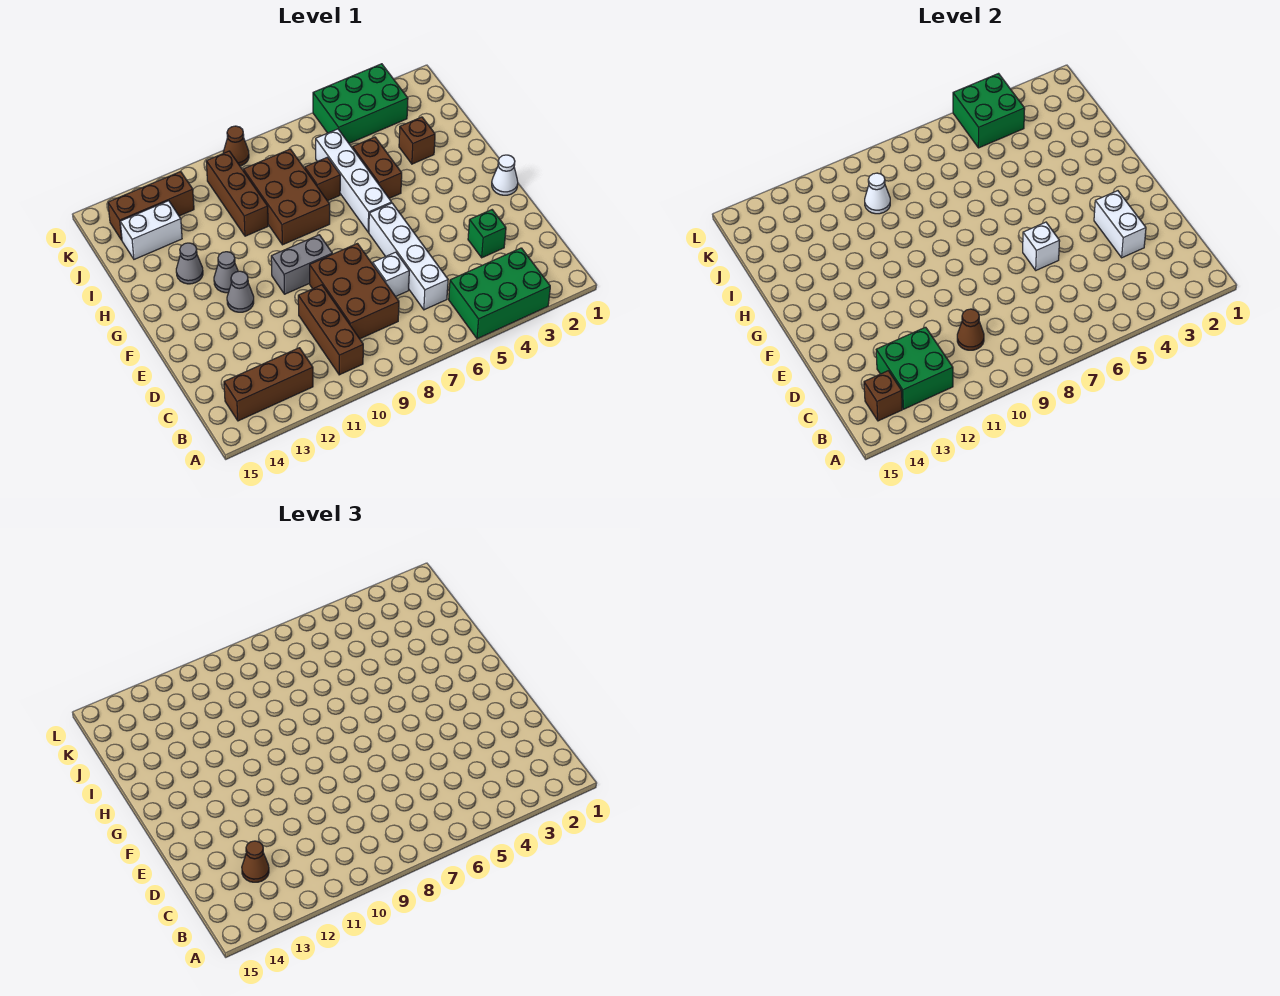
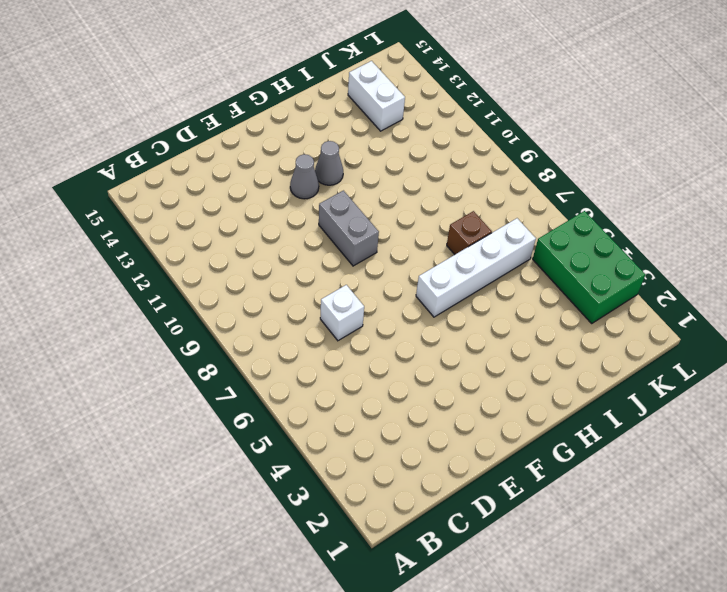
none -> green brick A3:B5 level 1
none -> brown brick B10:D10 level 1
none -> brown brick B12:B14 level 1
none -> white brick C6:F6 level 1

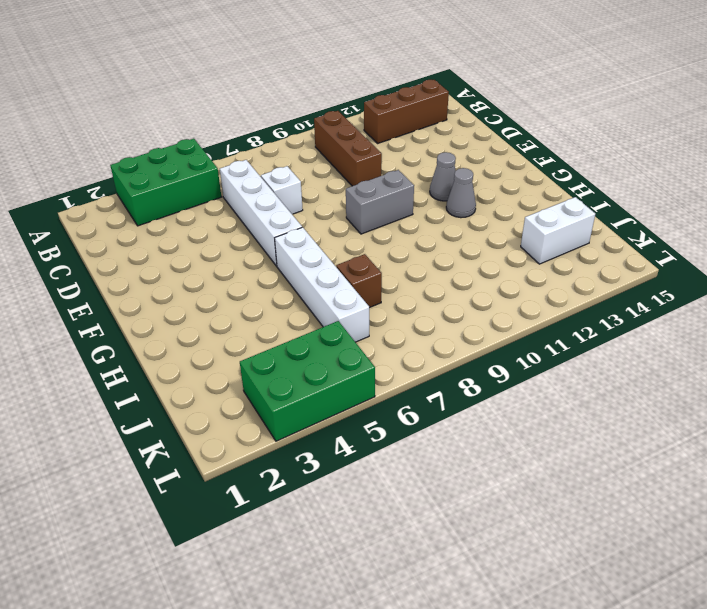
none -> brown brick C8:E9 level 1
none -> green brick D3 level 1
none -> white cone F1 level 1
none -> brown brick H5:I5 level 1

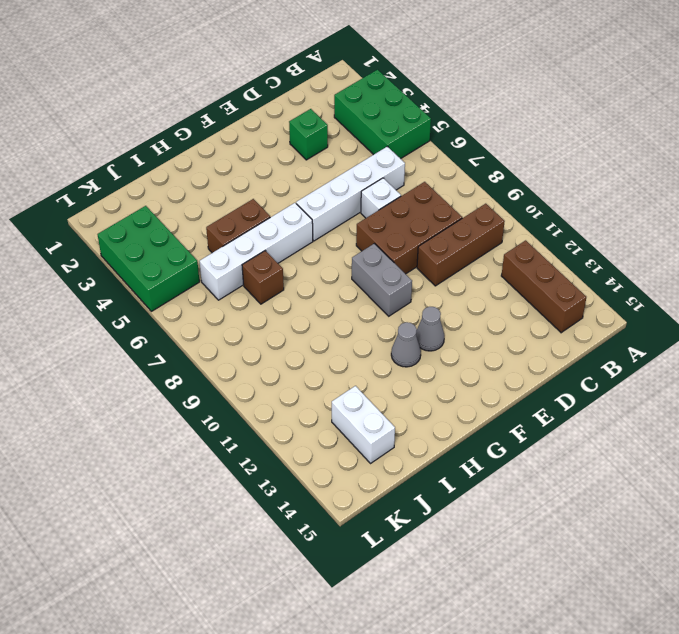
none -> white cone F1 level 1
none -> brown brick H8:J9 level 1
none -> grey cone H13 level 1
none -> brown brick I3 level 1

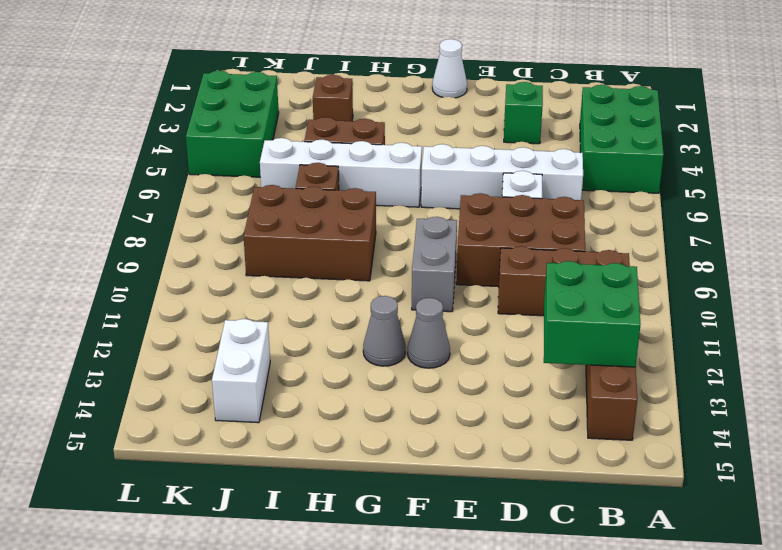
none -> grey cone H13 level 1
none -> brown brick I10:K10 level 1
none -> brown brick K12:K14 level 1
none -> brown cone L9 level 1

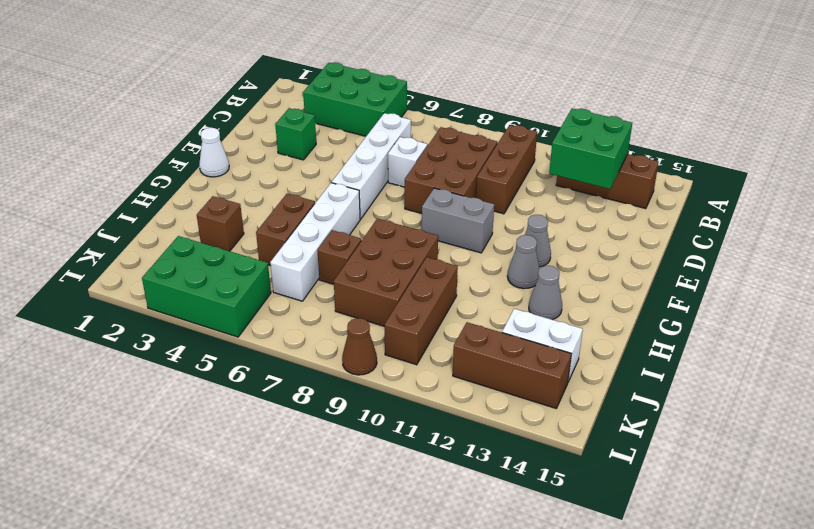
none -> brown brick B14 level 2
none -> brown cone C10 level 2
none -> white brick D3:E3 level 2
none -> white brick E6 level 2

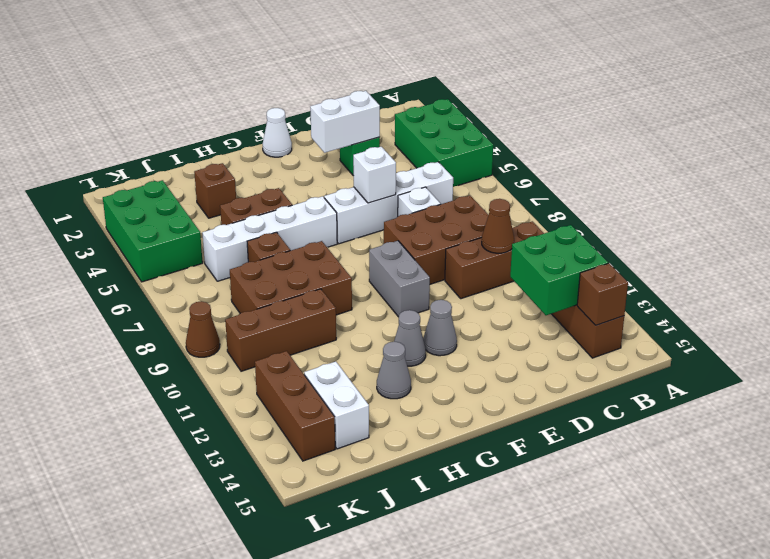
none -> white cone J10 level 2
none -> green brick K4:L5 level 2
none -> brown cone C13 level 3

